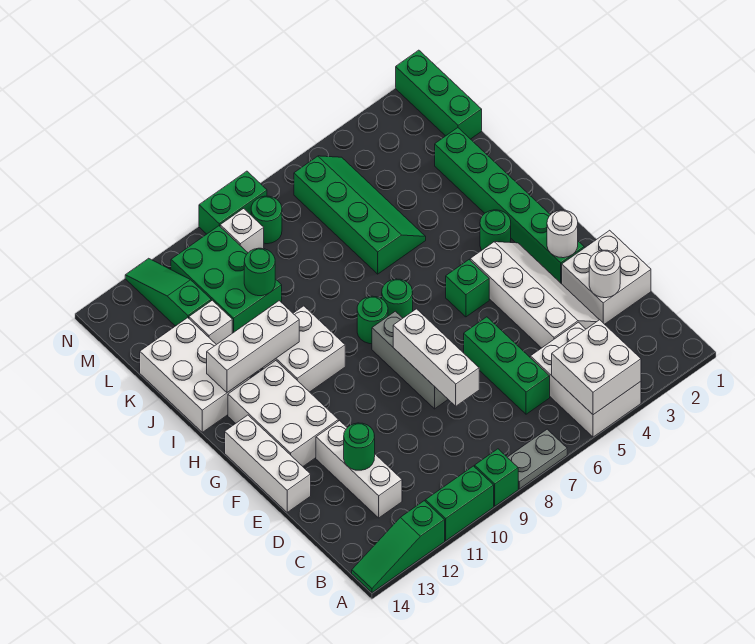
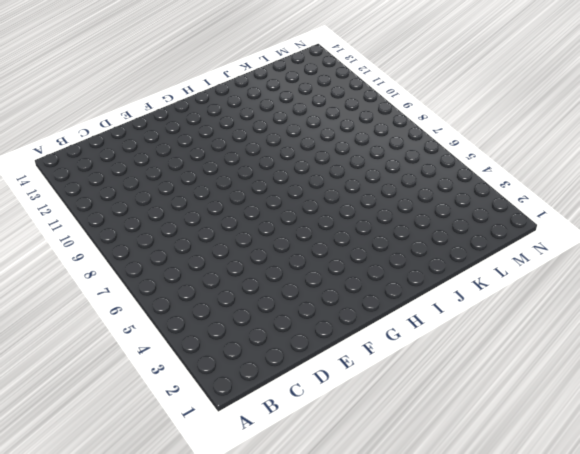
none -> white brick A4:C5 level 1
none -> grey plate A7:A8 level 1
none -> green brick A9 level 1
none -> green brick A10:A11 level 1

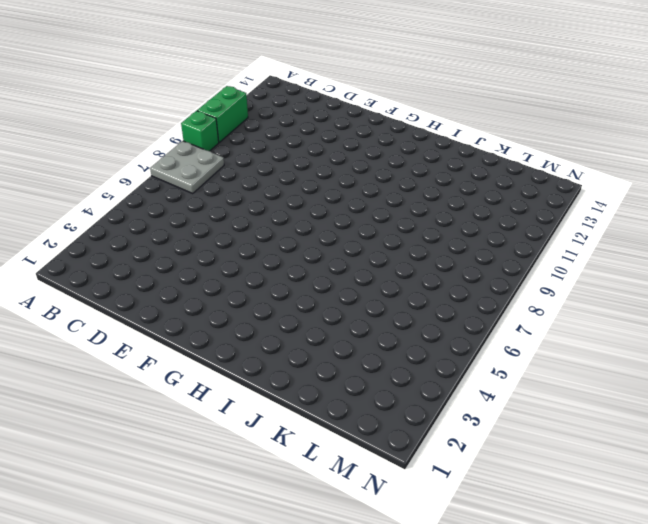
grey plate A7:B8 level 1 -> grey plate A7:A8 level 1
none -> white brick A4:C5 level 1
none -> green slope A12:A14 level 1 top 12
none -> green brick C6:E6 level 1
none -> white brick C12:E12 level 1

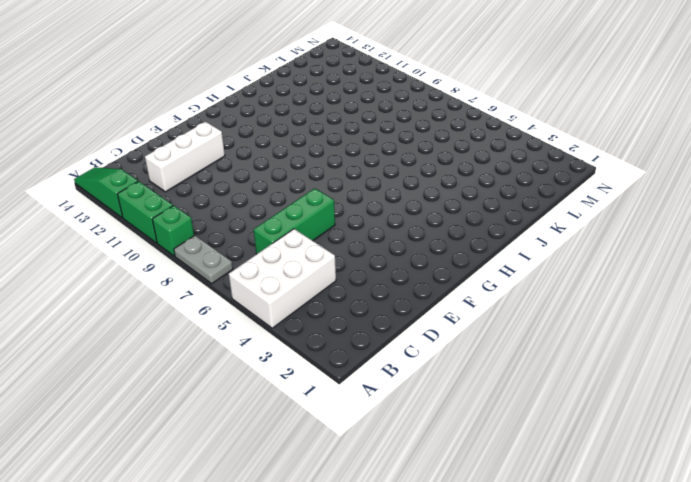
none -> white brick D1:E2 level 1
none -> white slope D3:G4 level 1 top 4
none -> grey brick E8:G8 level 1
none -> white brick E14:G14 level 1

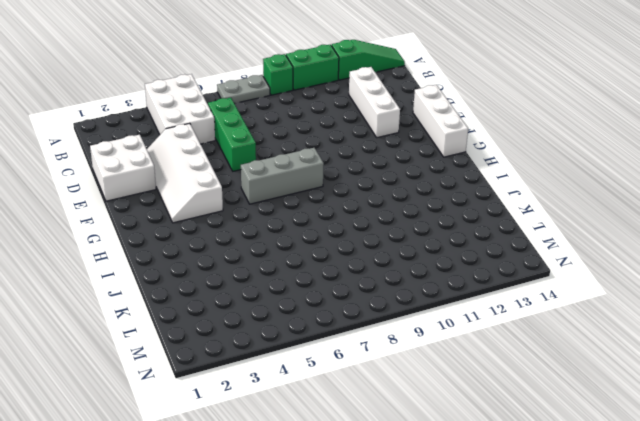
grey brick G6:G8 level 1 -> grey brick E8:G8 level 1
none -> green brick F2:K2 level 1
none -> white brick F12:H13 level 1
none -> green brick G5 level 1
none -> green round brick H3 level 1

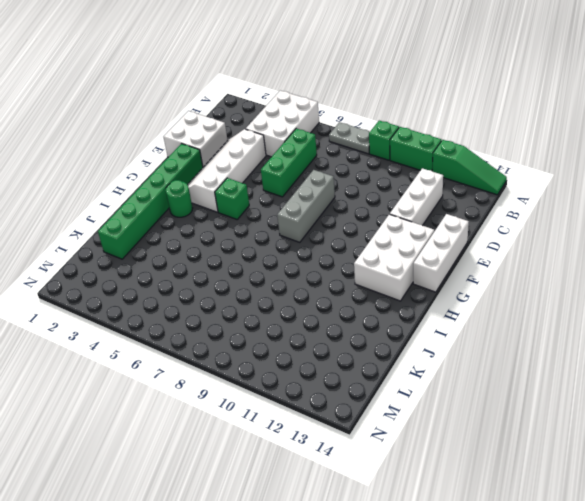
none -> green round brick H7 level 1
none -> green round brick H8 level 1
none -> white brick H10:I11 level 1
none -> white brick I13:K14 level 1

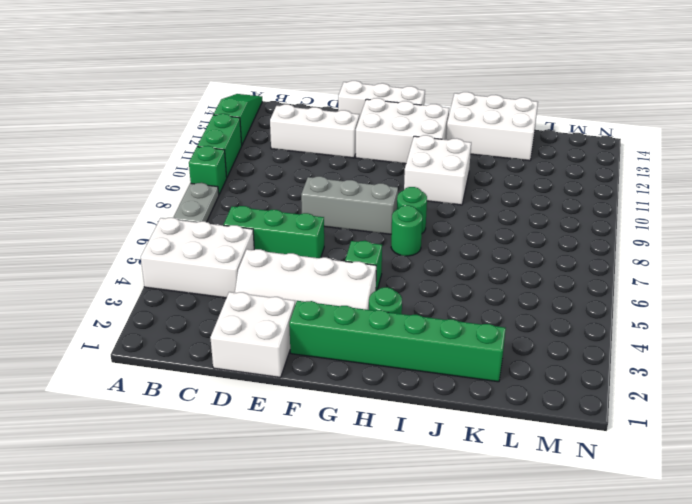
none -> green slope J5:M6 level 1 top 6
none -> green brick K10:M11 level 1
none -> white brick K12 level 1
none -> green brick L1:N1 level 1

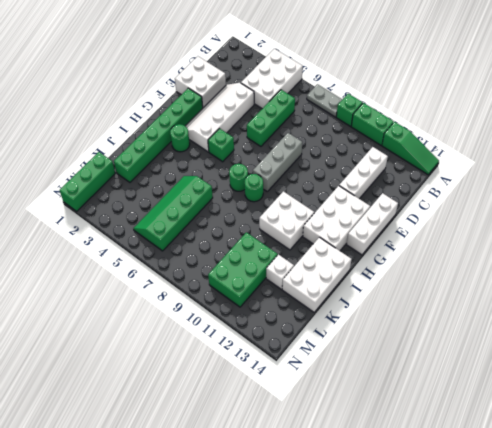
none -> green slope L12:N12 level 1 top L
none -> green round brick M8 level 1
none -> white brick M9 level 1
none -> green brick N8:N9 level 1

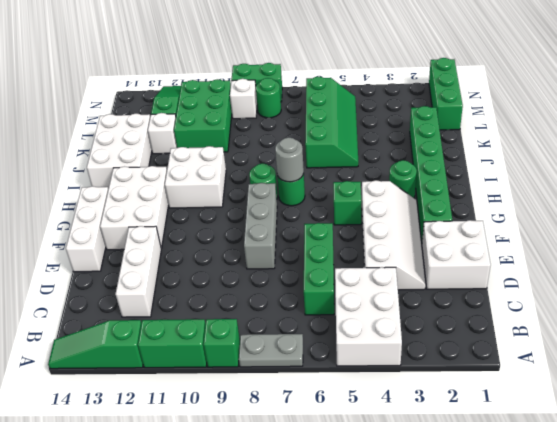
grey round brick H7 level 2 -> none
none -> white brick A4:B5 level 2
none -> white round brick D2 level 2
none -> white brick D8:F8 level 2
none -> green round brick D12 level 2

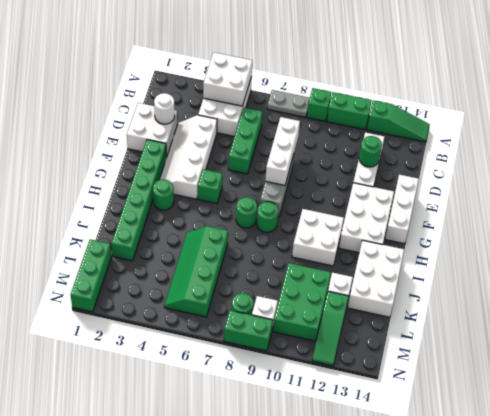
none -> white round brick F2 level 2
none -> white brick I11:I13 level 2
none -> green round brick K10 level 2

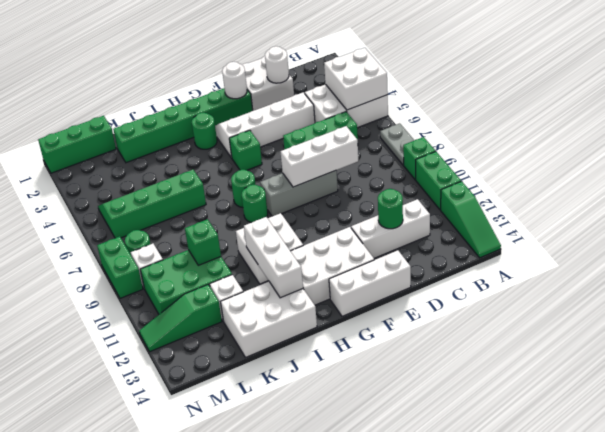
green brick K10 level 2 -> green round brick K10 level 2

